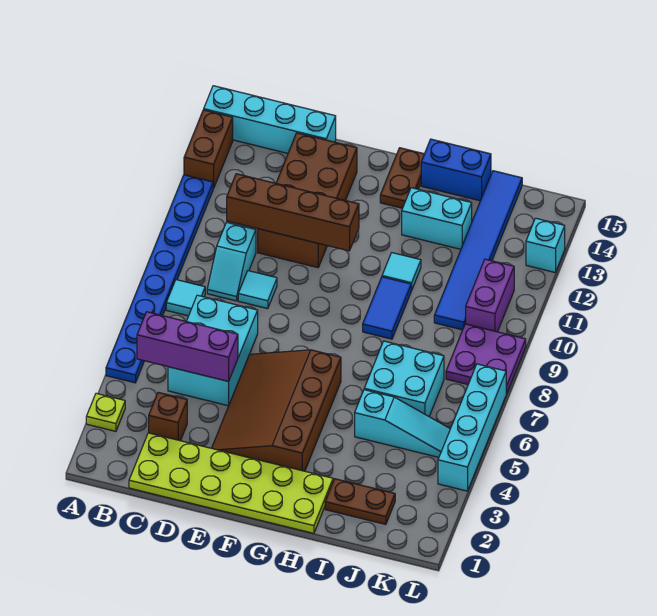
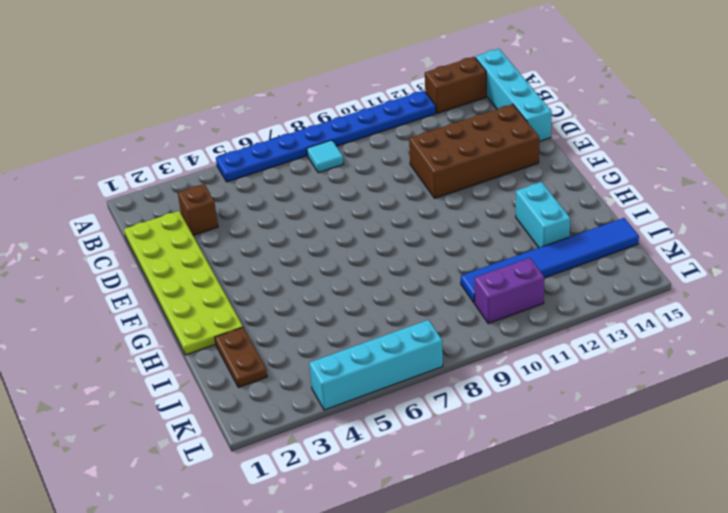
none -> lime plate A3 level 1
none -> cyan brick C5:D7 level 1
none -> cyan slope C9:C10 level 1 top 10

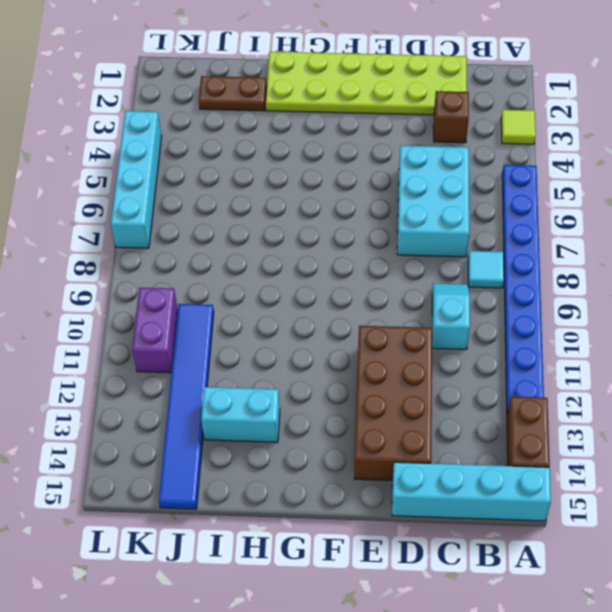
lime tile A3 level 1 -> lime plate A3 level 1
none -> cyan tile D9 level 1
none -> brown slope E3:G6 level 1 top G
none -> brown plate G14:G15 level 1

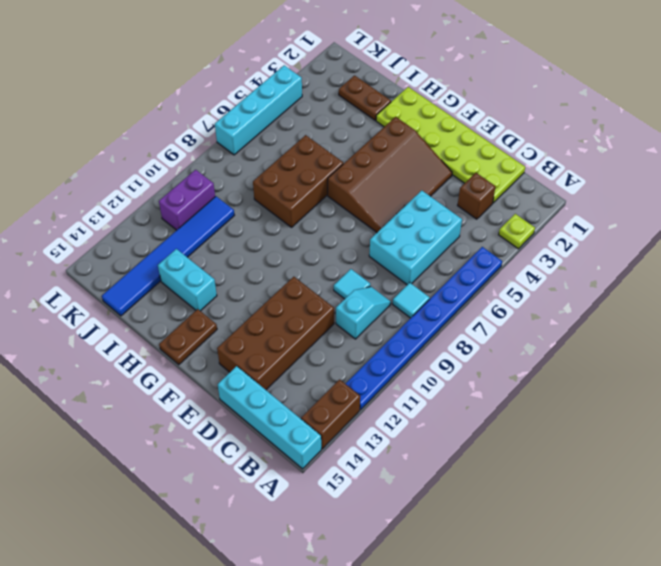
brown brick H6:I8 level 1 -> cyan brick I6:J7 level 1
none -> blue tile H9:H10 level 1
none -> cyan tile H11 level 1
none -> blue brick H15:I15 level 1

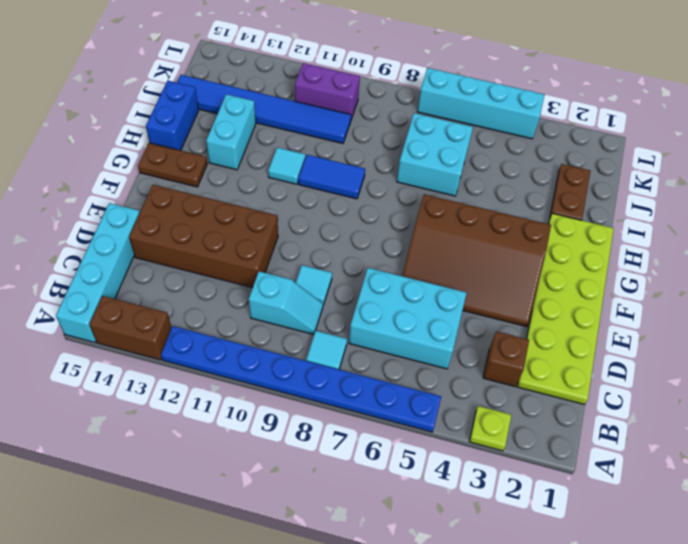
none -> cyan slope I5:K5 level 1 top I
none -> purple plate K8:L9 level 1
none -> cyan brick L13 level 1

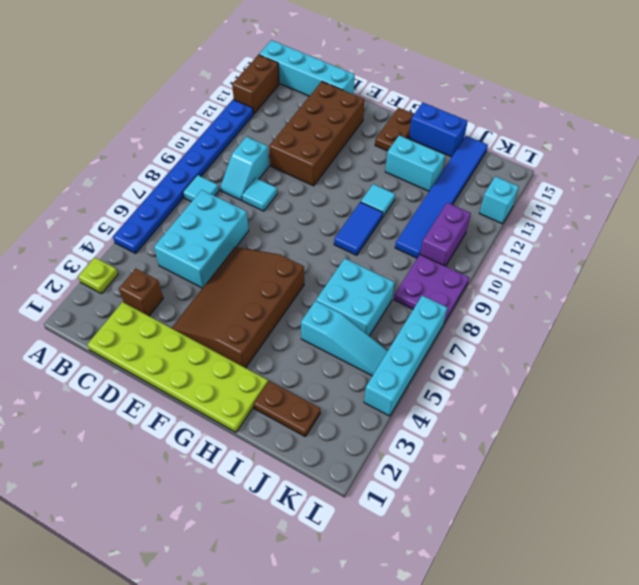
none -> purple brick B5:D5 level 2
none -> brown brick C11:F11 level 2

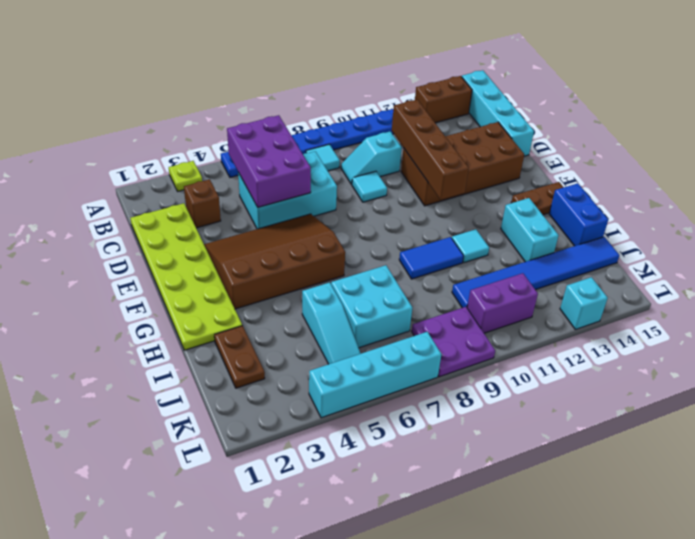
purple brick B5:D6 level 2 -> purple brick B5:D5 level 2

